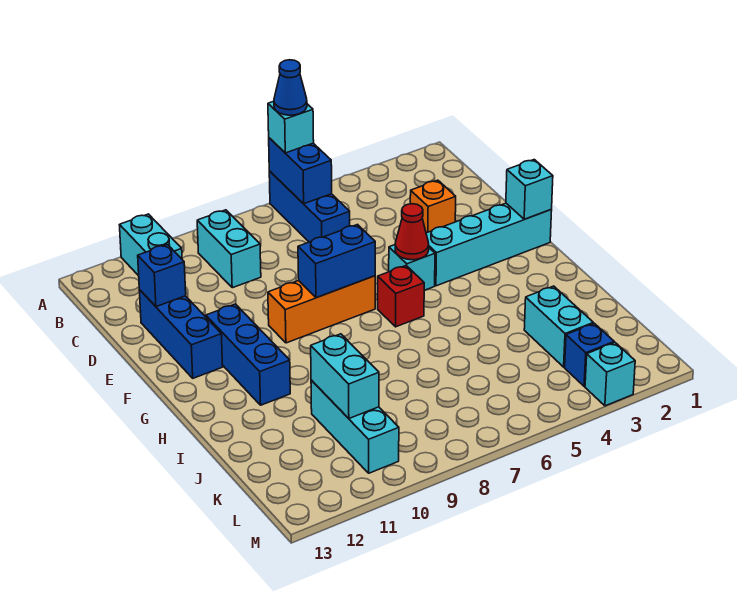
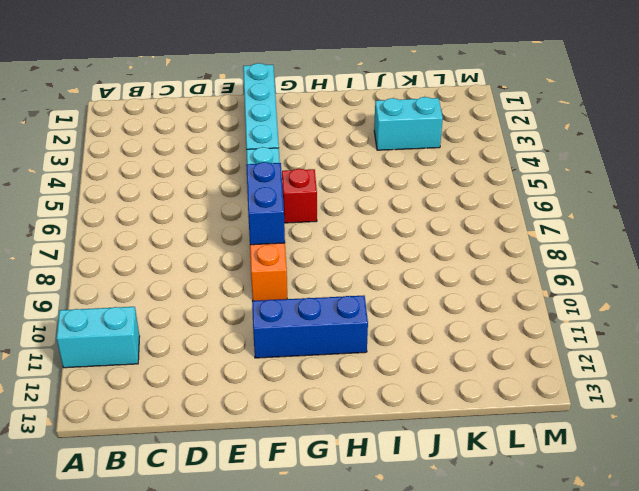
none -> blue brick A6:C6 level 1
none -> cyan brick B9:C9 level 1
none -> orange brick D3 level 1

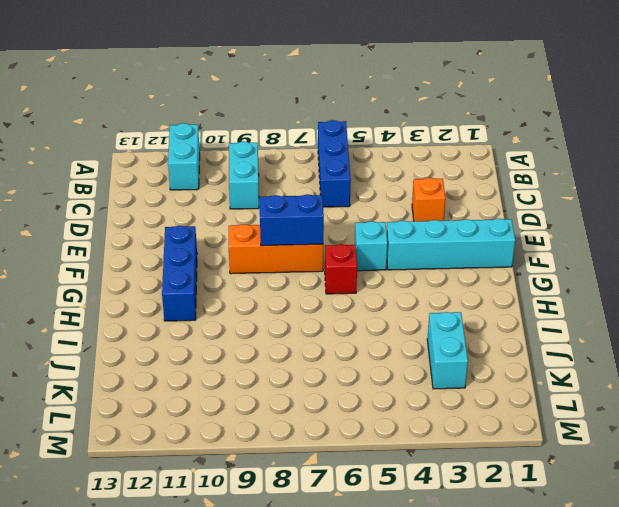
none -> blue brick D12:F12 level 1
none -> cyan brick J10:L10 level 1
none -> blue brick L3 level 1

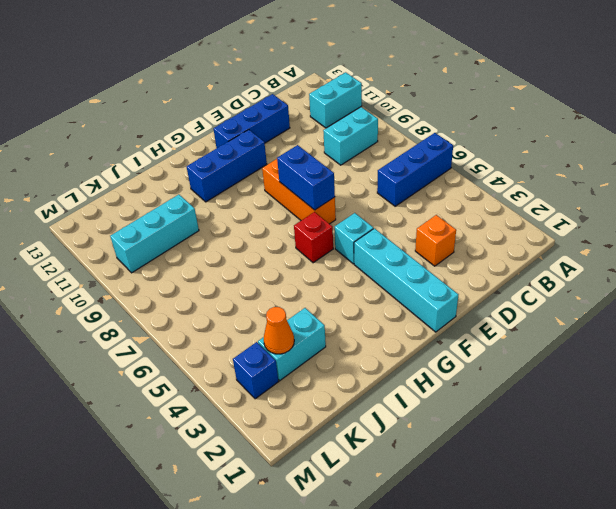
orange cone K3 level 2 -> none
none -> cyan brick M3 level 1
none -> blue brick A6:B6 level 2
none -> blue brick D12 level 2

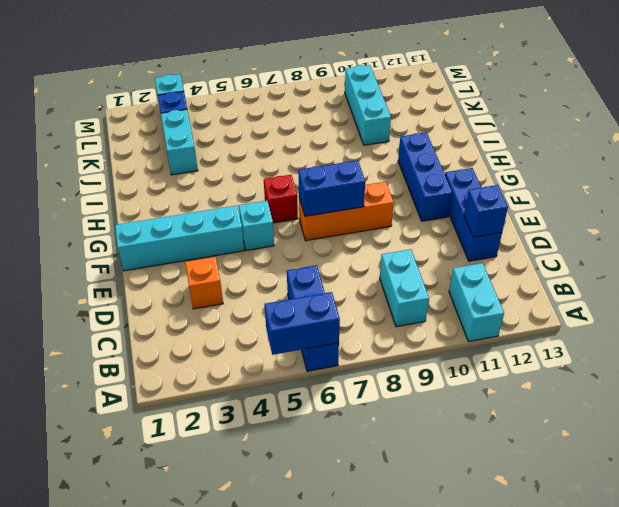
blue brick A5:A6 level 2 -> blue brick A6:B6 level 2
none -> cyan brick F1 level 2
none -> red cone F5 level 2
none -> cyan brick J10:K10 level 2

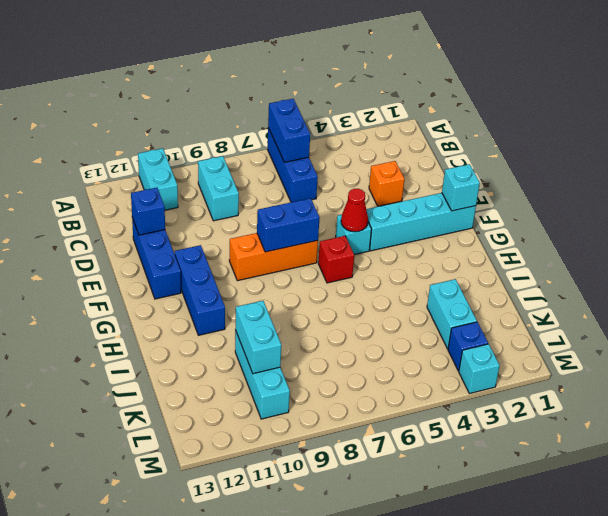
none -> cyan brick A6 level 3
none -> blue cone A6 level 4

